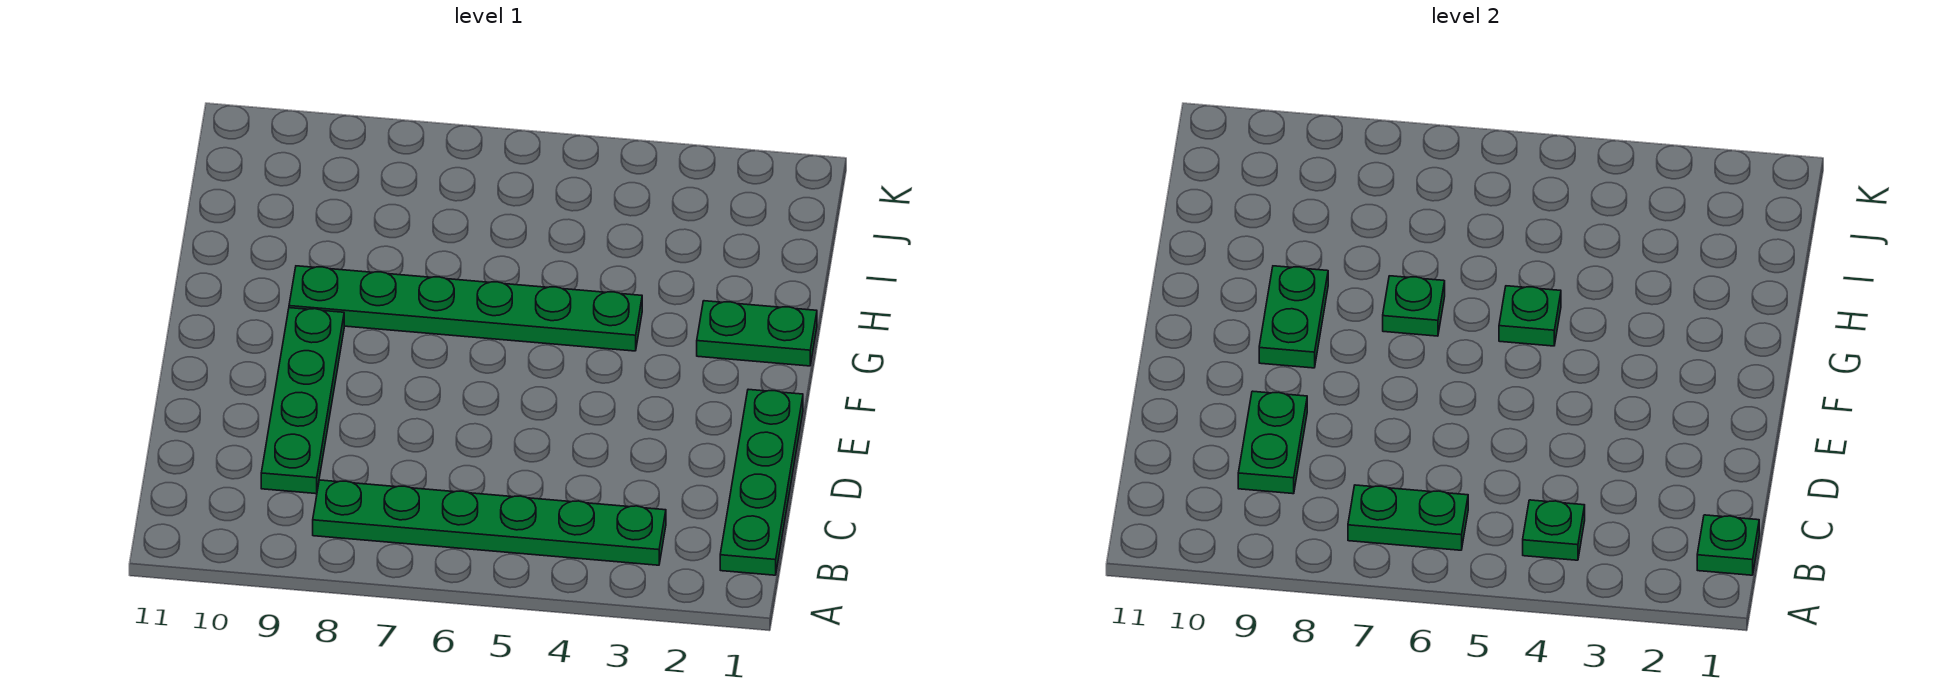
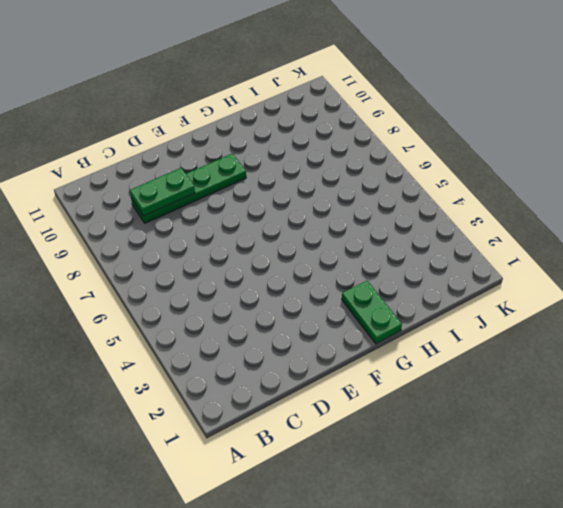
none -> green plate B1:E1 level 1
none -> green plate B3:B8 level 1
none -> green plate G4:G9 level 1

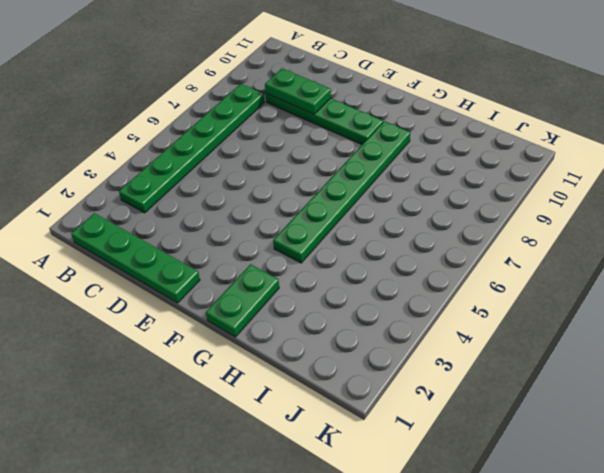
none -> green plate B1 level 2
none -> green plate B4 level 2
none -> green plate B6:B7 level 2

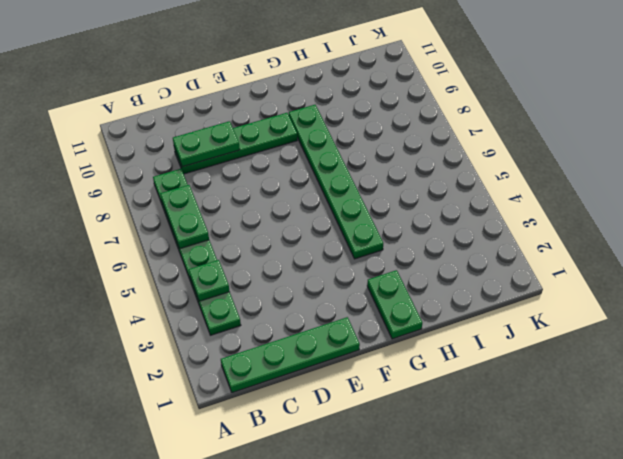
none -> green plate B1 level 2
none -> green plate F9:G9 level 2
none -> green plate G5 level 2

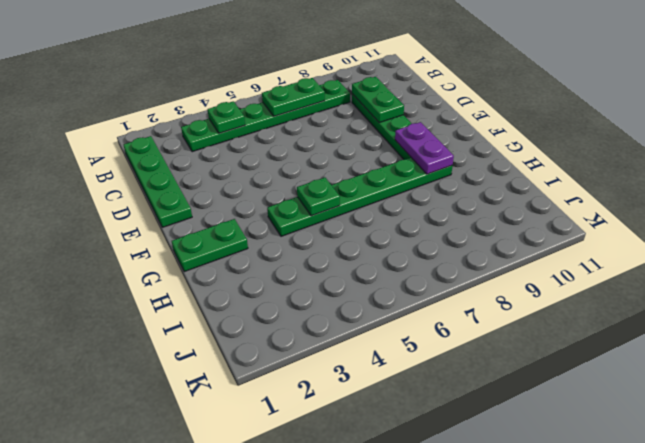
purple plate F9:G9 level 2 -> green plate F9:G9 level 2
none -> green plate B1 level 2
none -> green plate G7 level 2

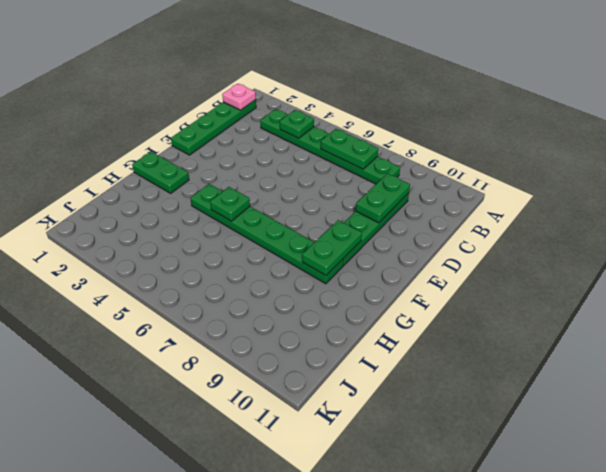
pink plate B1 level 2 -> green plate B1 level 2
none -> green plate G7 level 2

